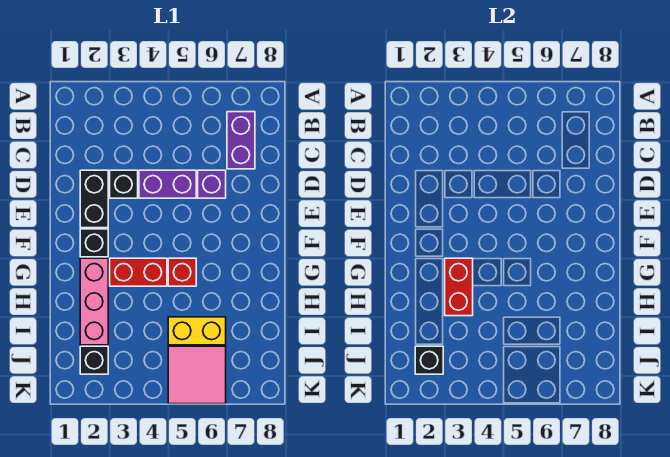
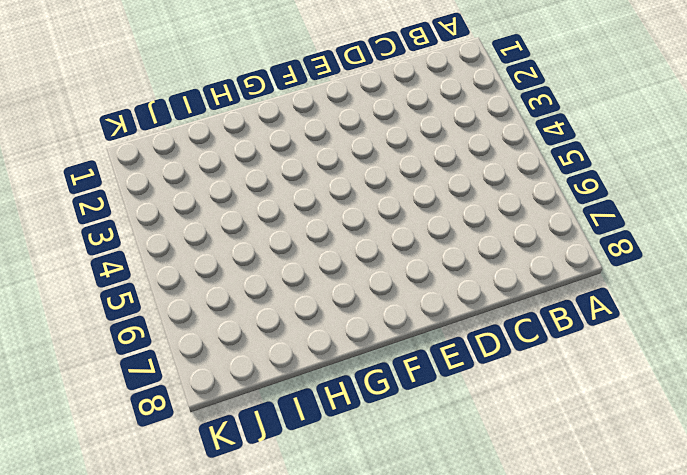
none -> purple brick B7:C7 level 1
none -> black brick D2:E2 level 1
none -> black brick D3 level 1

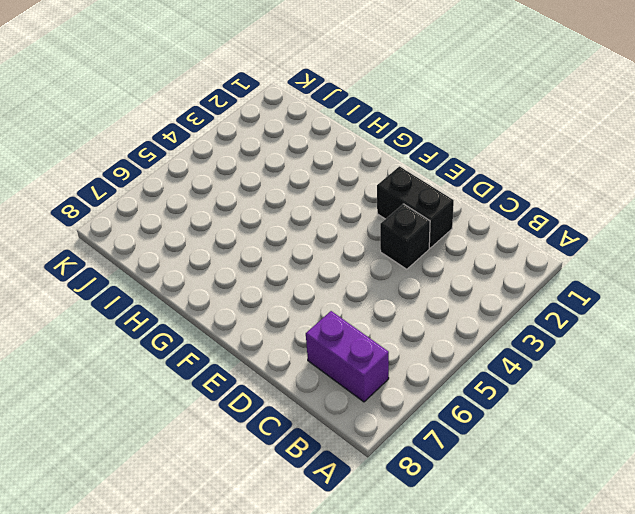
none -> purple brick D4:D5 level 1
none -> purple brick D6 level 1
none -> black brick F2 level 1

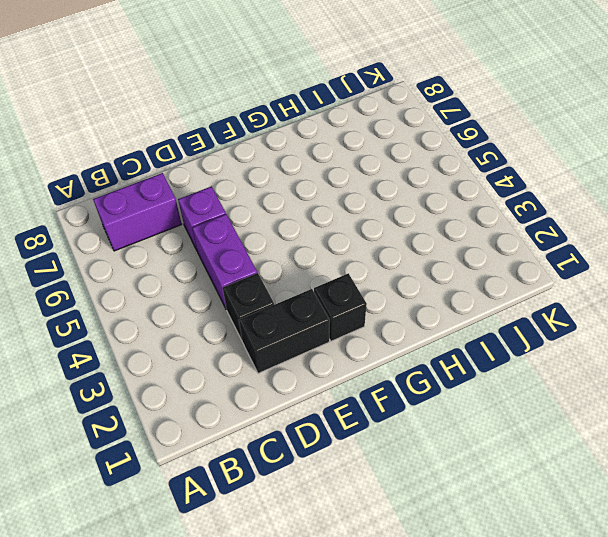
none -> pink brick G2:I2 level 1
none -> red brick G3:G4 level 1
none -> red brick G5 level 1

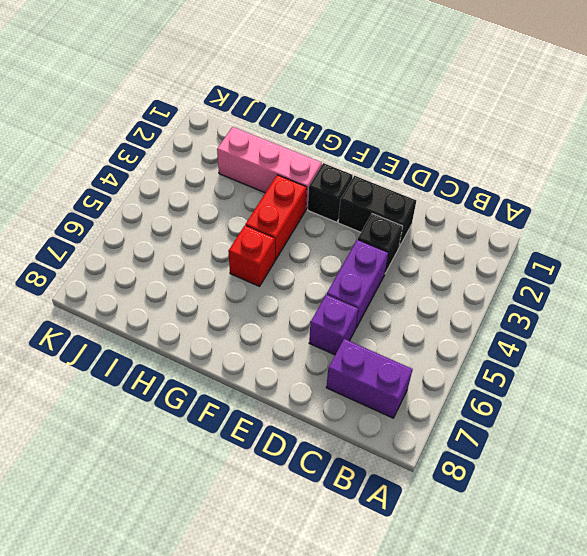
none -> yellow brick I5:I6 level 1
none -> black brick J2 level 1
none -> pink tile J5:K6 level 1

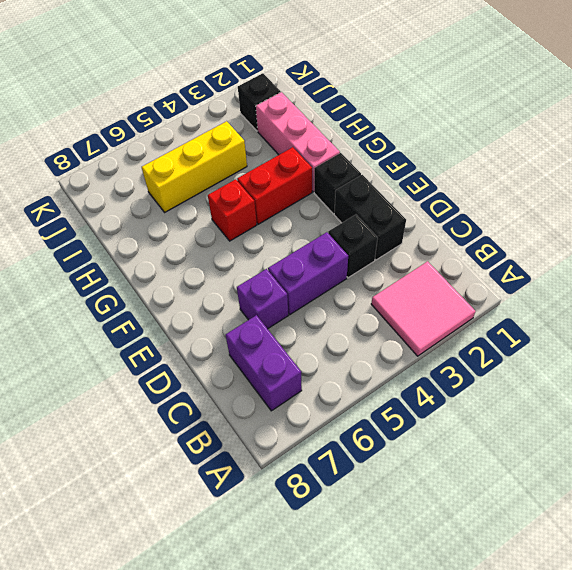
pink tile A2:B3 level 1 -> pink tile J5:K6 level 1
yellow brick I4:I6 level 1 -> yellow brick I5:I6 level 1
none -> red brick G3:H3 level 2
none -> black brick J2 level 2

